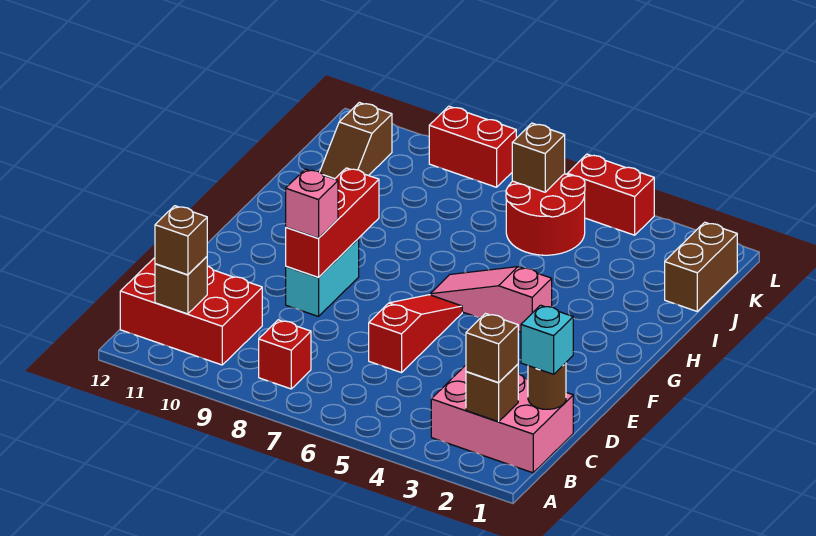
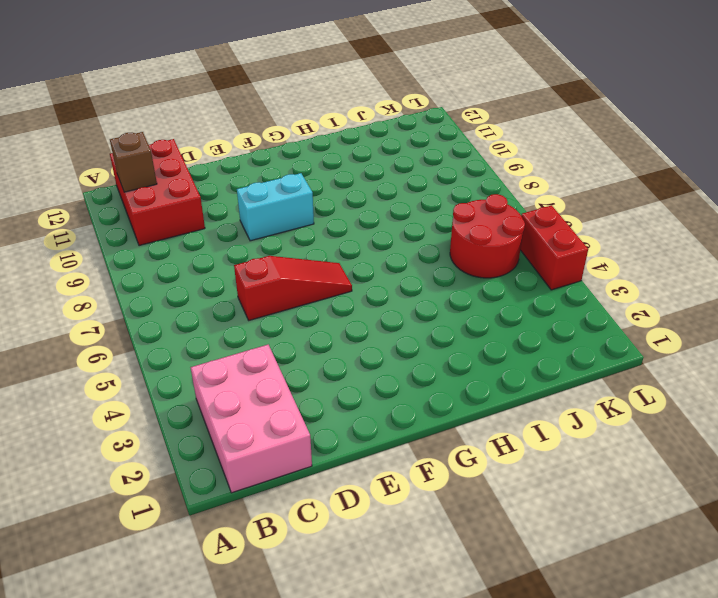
none -> red brick B8 level 1
none -> pink slope G4:G6 level 1 top 4
none -> brown brick J1:K1 level 1

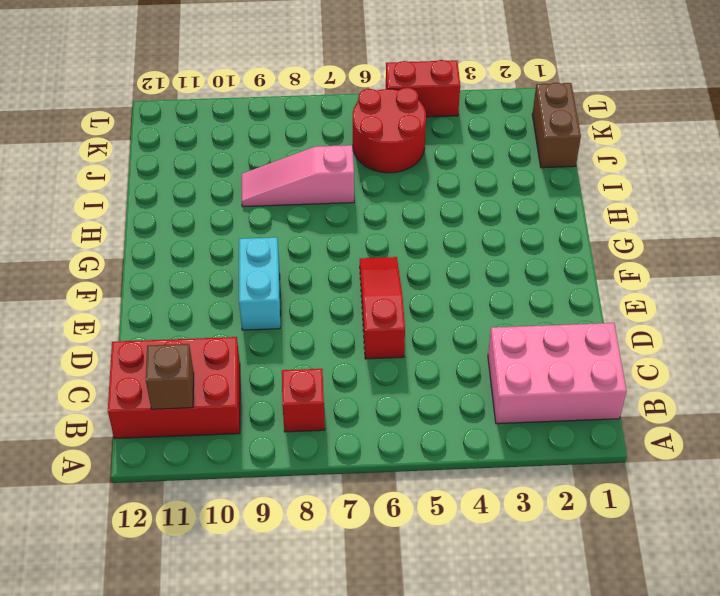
pink slope I7:I9 level 1 top 7 -> pink slope G4:G6 level 1 top 4
none -> brown slope J11:K11 level 1 top K
none -> red brick L8:L9 level 1
none -> brown brick B2 level 2

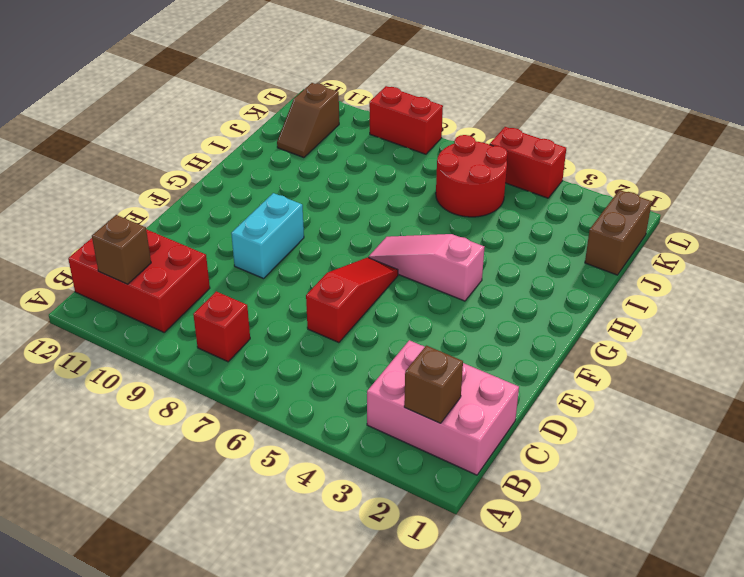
none -> brown round brick C1 level 2
none -> red brick E9:G9 level 2
none -> brown brick K6 level 2

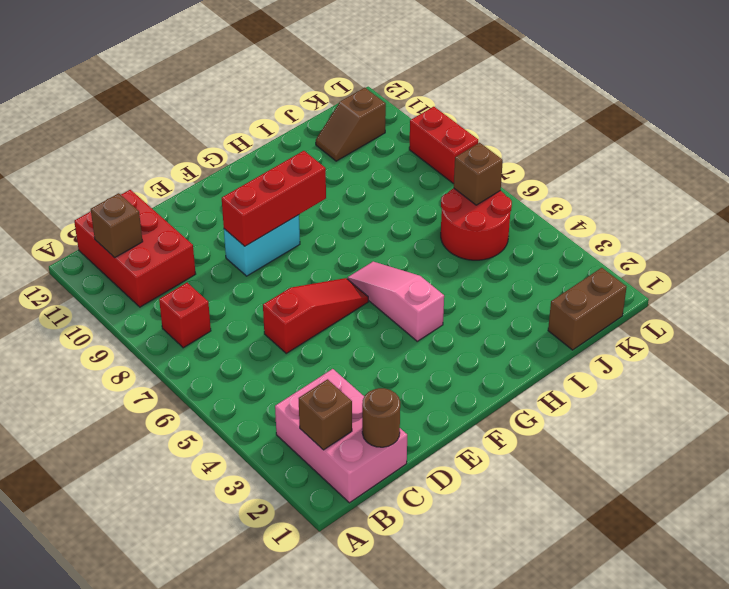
none -> red brick L4:L5 level 1
none -> brown brick B2 level 3
none -> brown brick B11 level 3

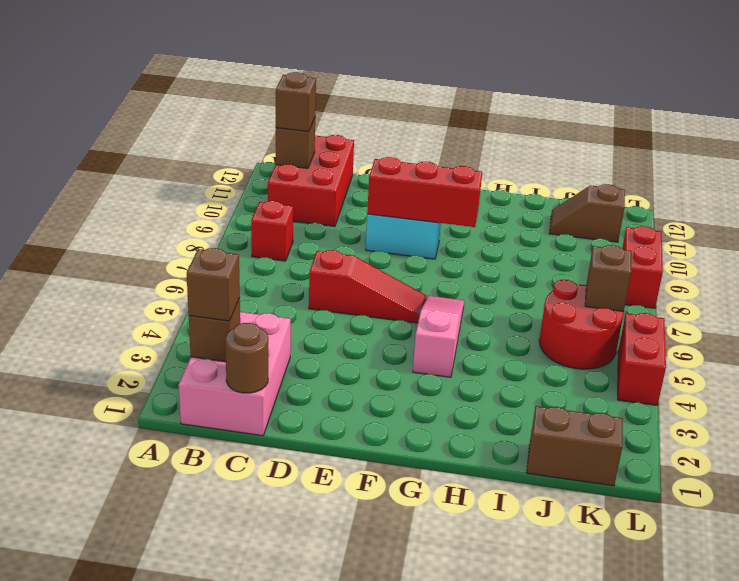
none -> cyan brick C1 level 3
none -> pink brick E9 level 3

